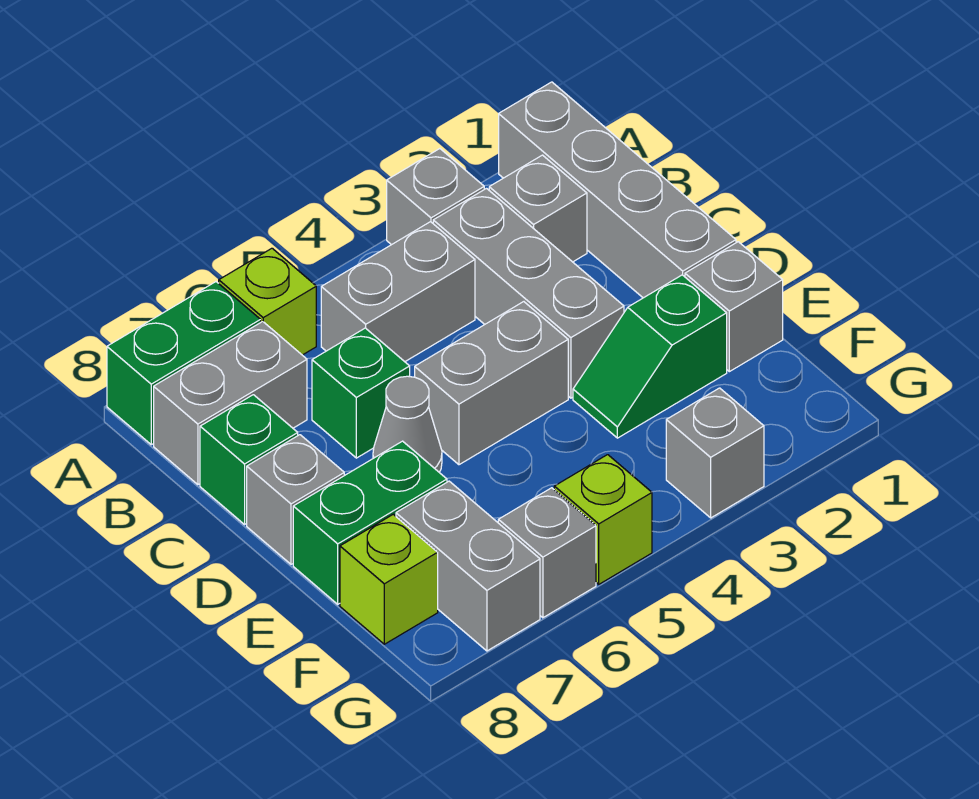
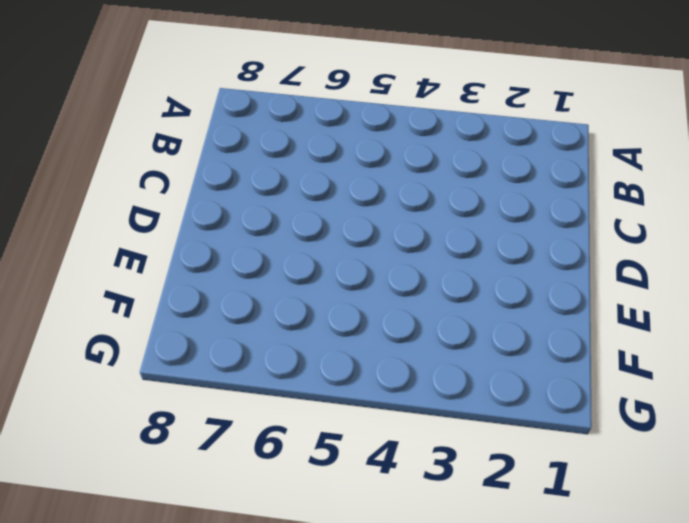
none -> grey brick A1:D1 level 1
none -> grey brick A3 level 1
none -> lime brick A6 level 1

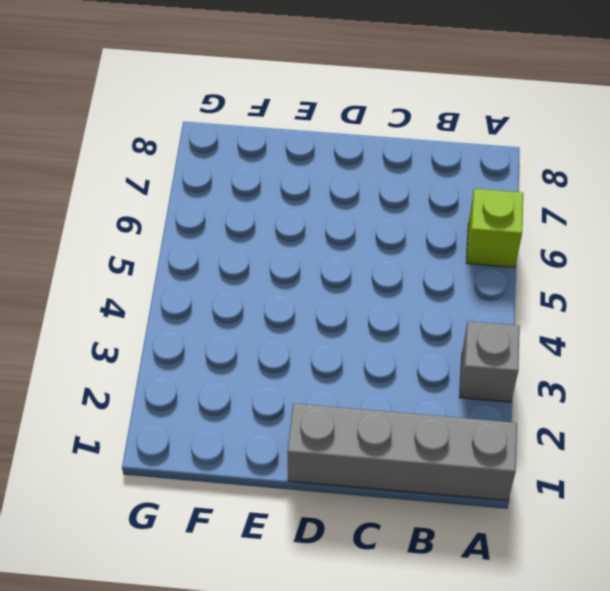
none -> green brick A7:A8 level 1
none -> grey brick B2 level 1
none -> grey brick B3:D3 level 1

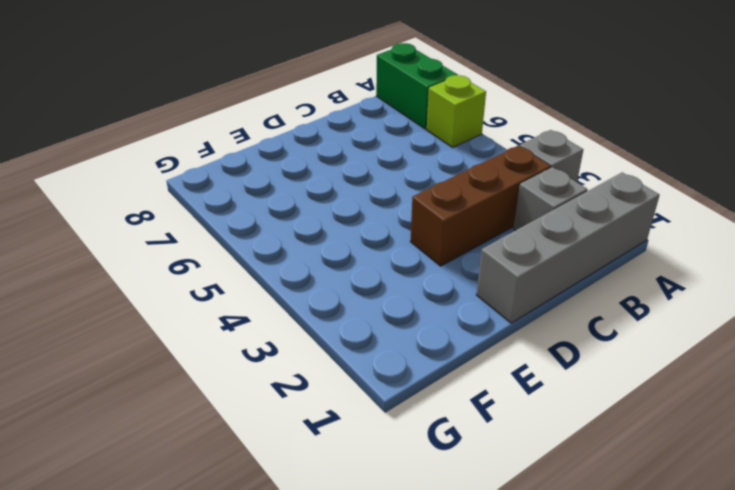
brown brick B3:D3 level 1 -> grey brick B3:D3 level 1
none -> grey brick B4:B5 level 1
none -> grey brick B7:B8 level 1
none -> green brick C6 level 1

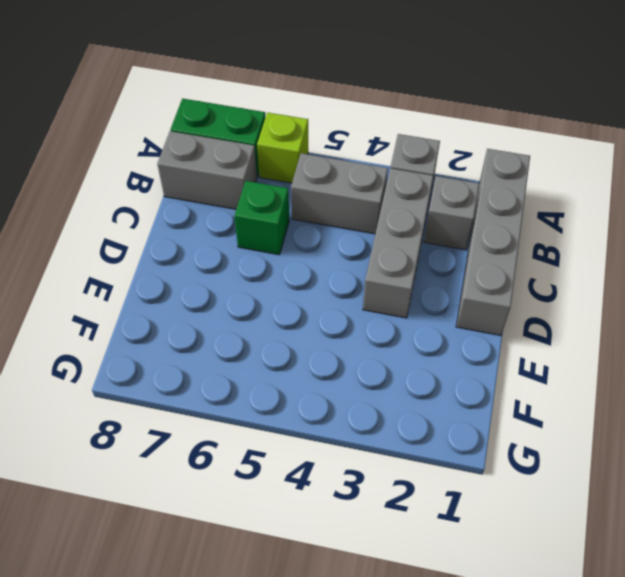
none -> green brick C8 level 1
none -> grey brick D4:D5 level 1
none -> grey cone D6 level 1

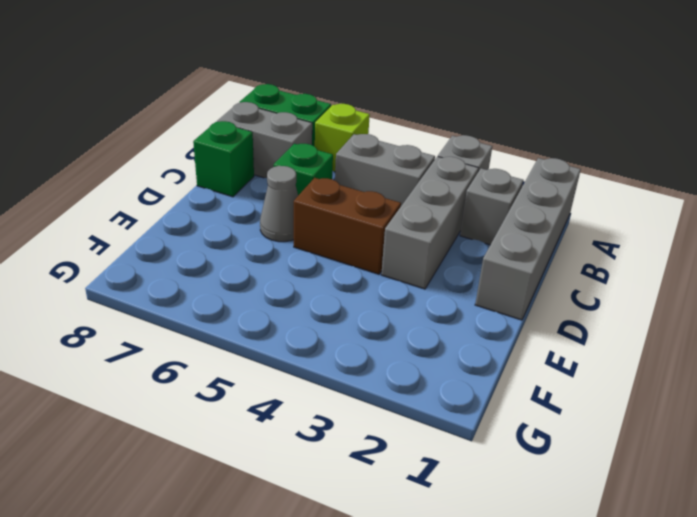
brown brick D4:D5 level 1 -> grey brick D4:D5 level 1
none -> grey brick D8 level 1
none -> grey brick E1 level 1
none -> green slope E2:E3 level 1 top 2

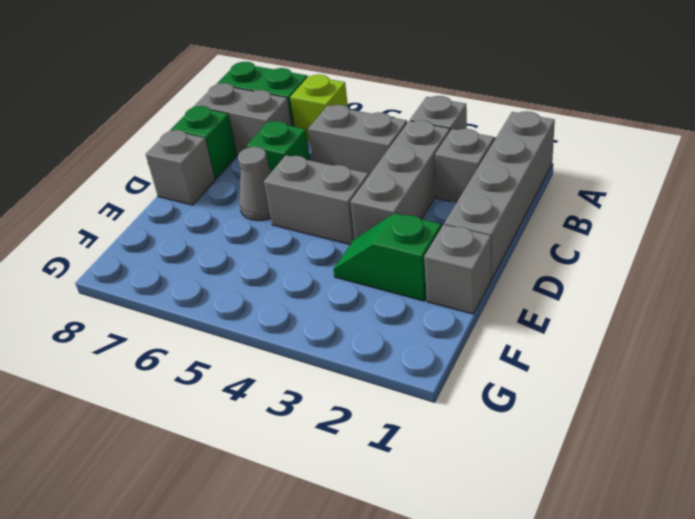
none -> green brick E7:E8 level 1
none -> grey brick F7:G7 level 1
none -> lime brick F8 level 1

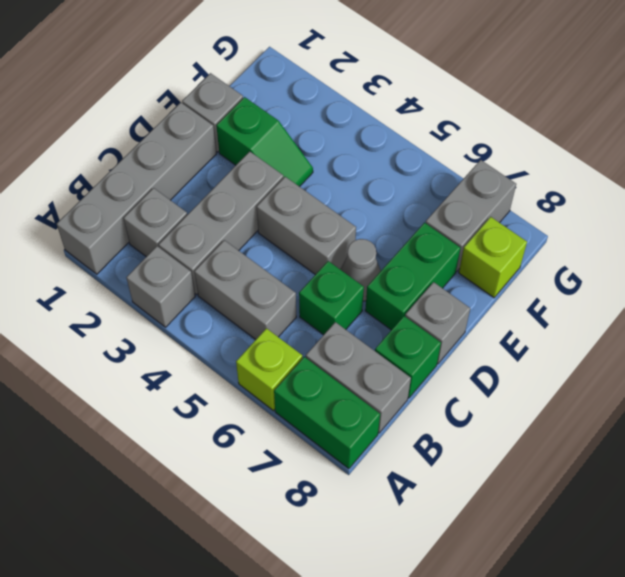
green brick D7:E7 level 1 -> green brick E7:E8 level 1
none -> grey brick G3 level 1
none -> lime brick G5 level 1
none -> grey brick G6 level 1

